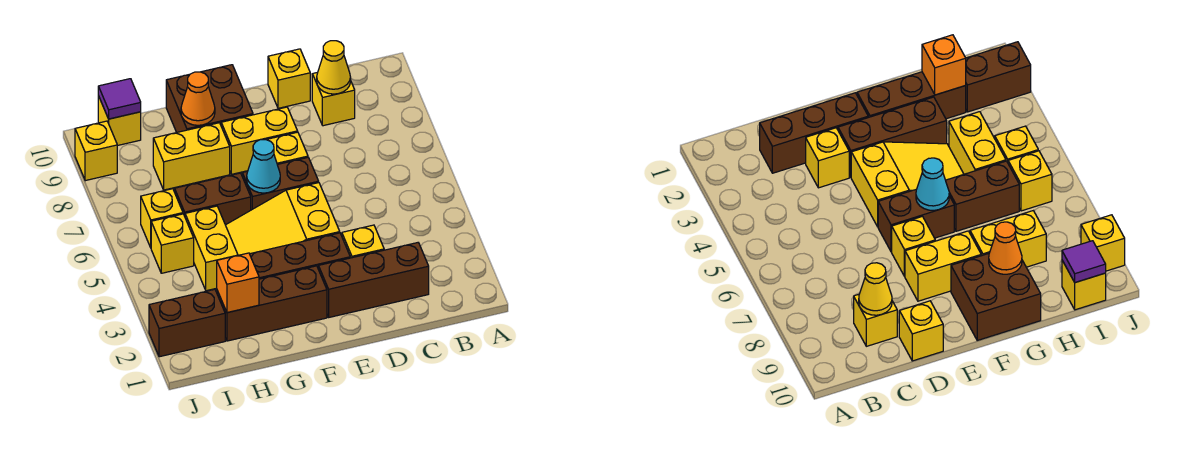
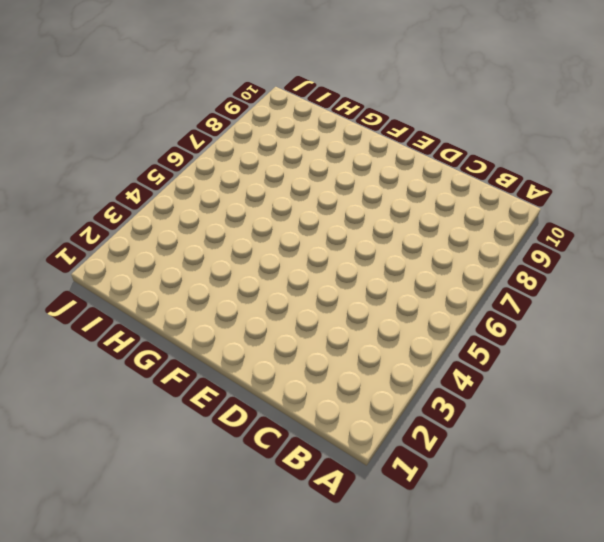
none -> brown brick C2:E2 level 1
none -> yellow brick C9 level 1
none -> yellow brick D3 level 1

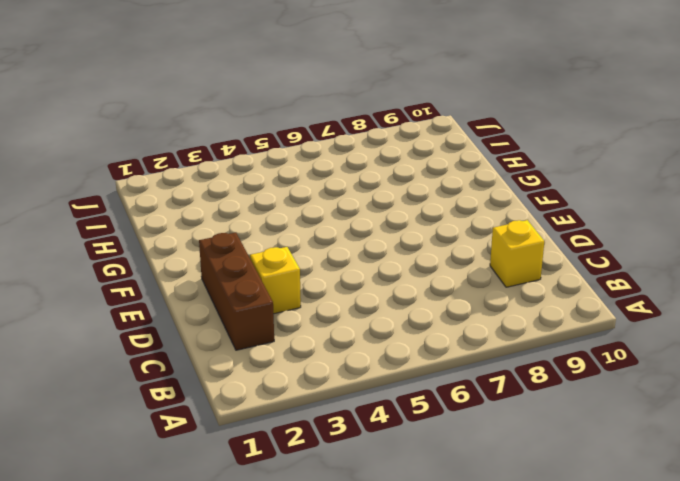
none -> yellow brick D10 level 1
none -> brown brick E3:G3 level 1
none -> yellow slope E4:G5 level 1 top E

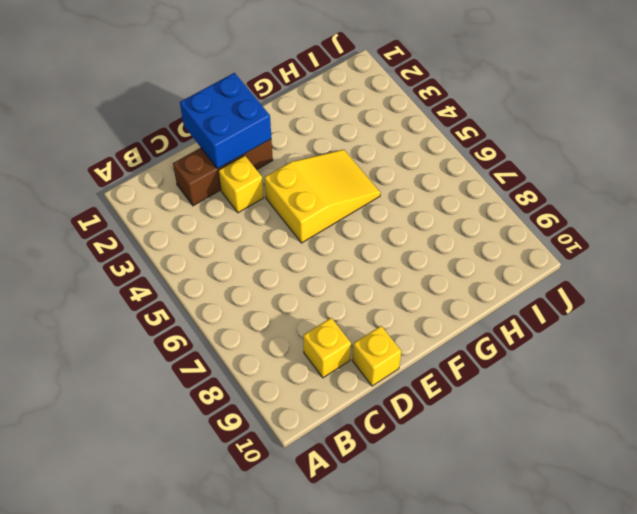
blue brick D1:E2 level 2 -> none
none -> brown brick E3:G3 level 1
none -> brown brick E6:F6 level 1
none -> yellow brick E7 level 1

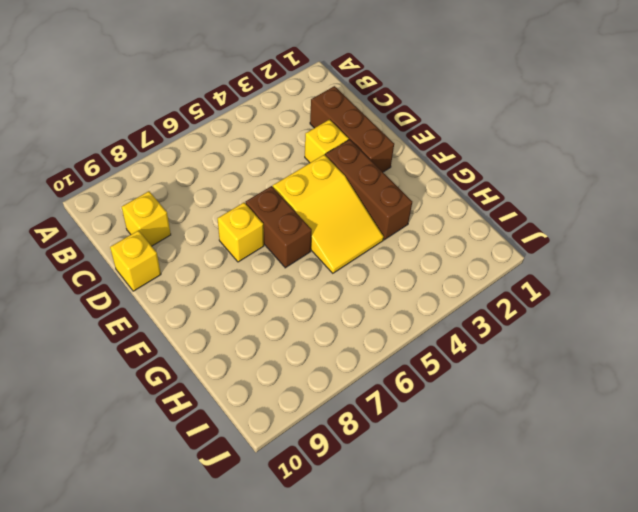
none -> yellow brick E8:F8 level 1
none -> brown brick F2:H2 level 1
none -> brown brick F9:G10 level 1

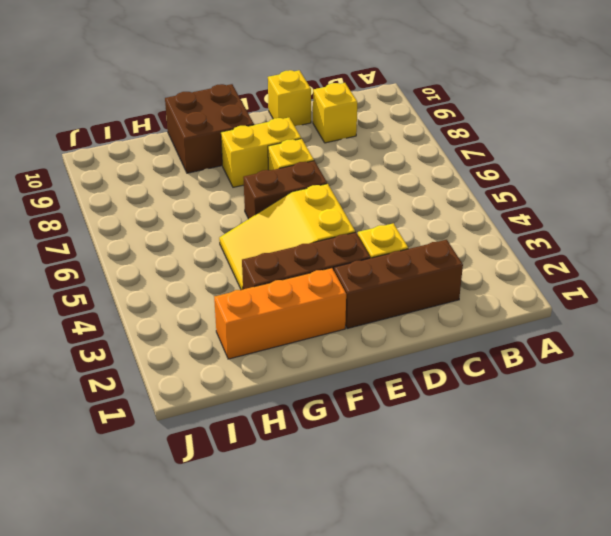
orange brick F2:H2 level 1 -> brown brick F2:H2 level 1
none -> brown brick G6:H6 level 1
none -> yellow brick G8:H8 level 1
none -> yellow brick H4:H5 level 1

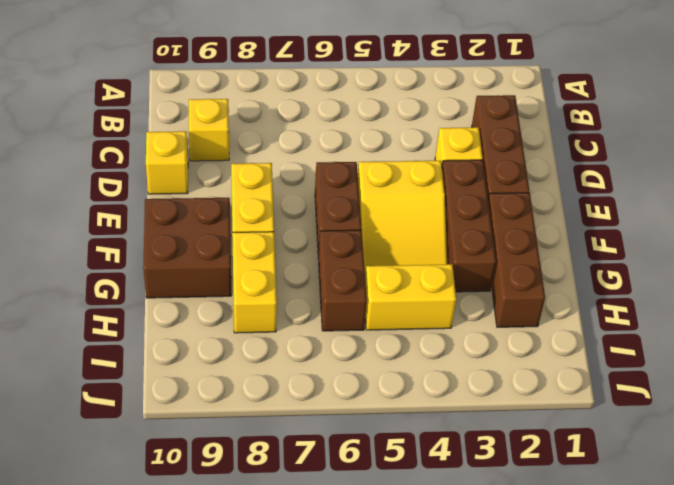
none -> yellow brick E7 level 1
none -> brown brick I2:J2 level 1
none -> yellow brick I5 level 1

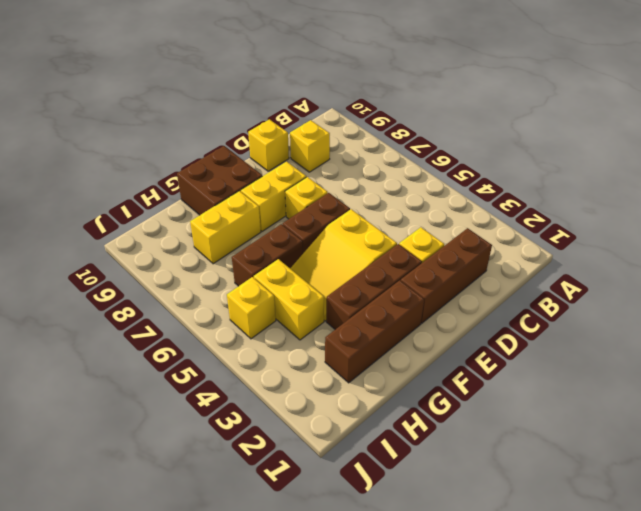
none -> brown brick I2:J2 level 1
none -> yellow brick I6 level 1
none -> yellow brick I10 level 1

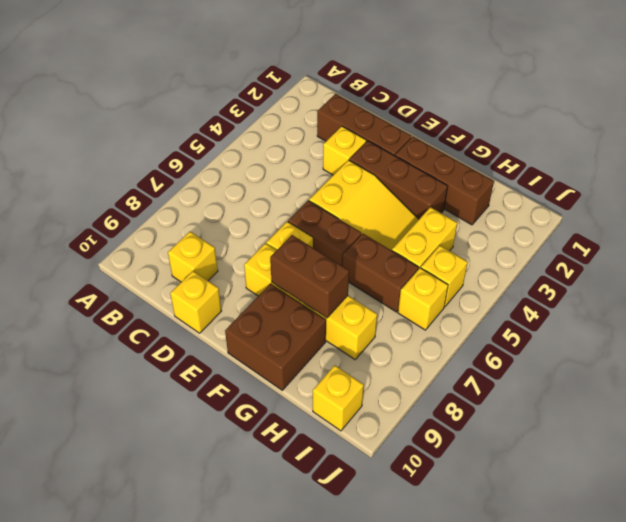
brown brick F8:G8 level 2 -> brown brick I2:J2 level 1
none -> yellow brick J9 level 1
none -> yellow cone C9 level 2
none -> cyan cone F6 level 2

